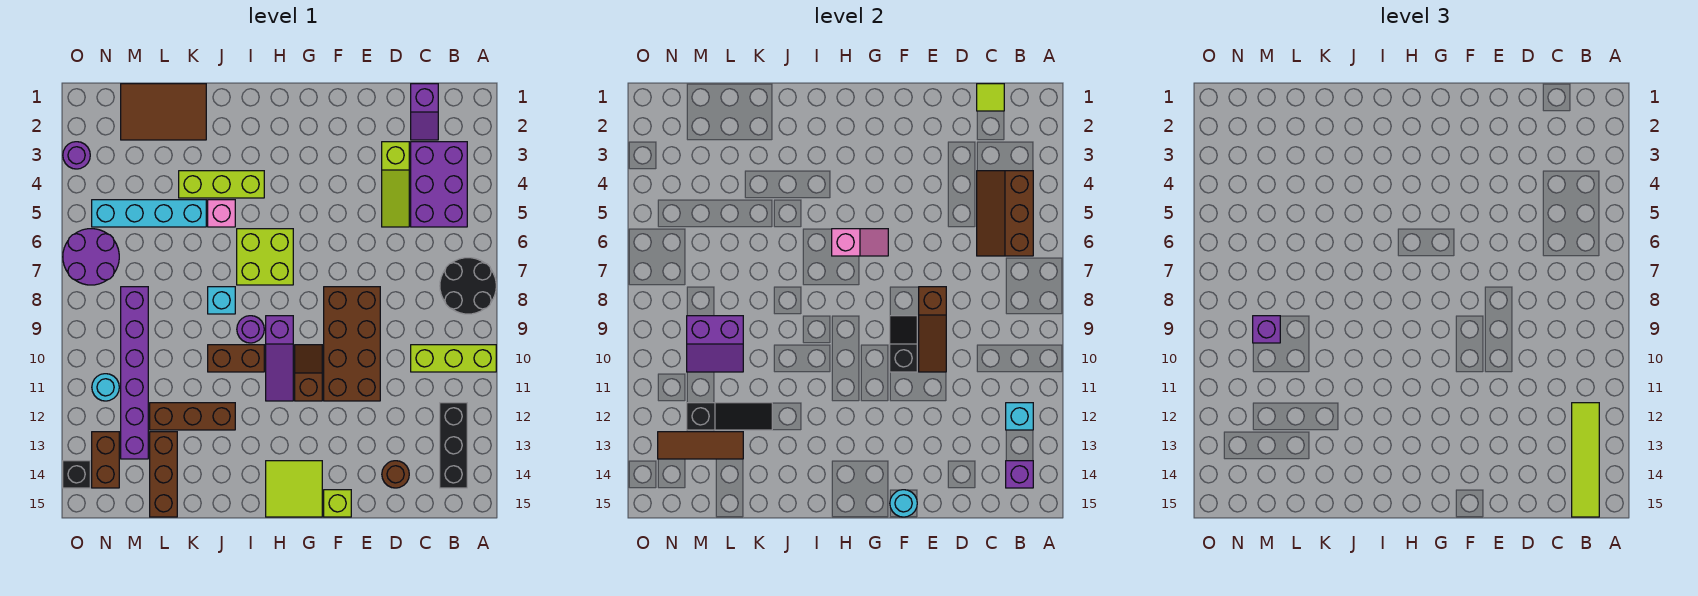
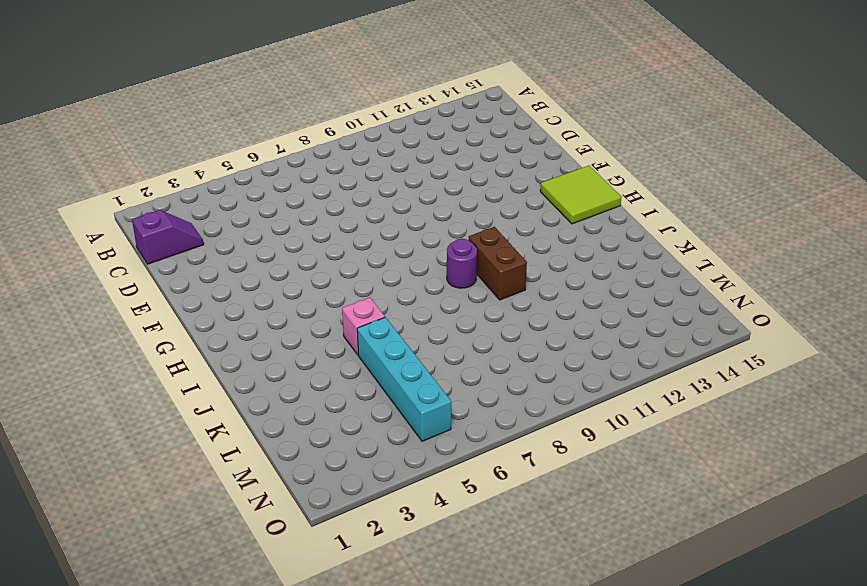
none -> black round brick A7:B8 level 1
none -> lime brick A10:C10 level 1
none -> purple brick B3:C5 level 1
none -> black brick B12:B14 level 1

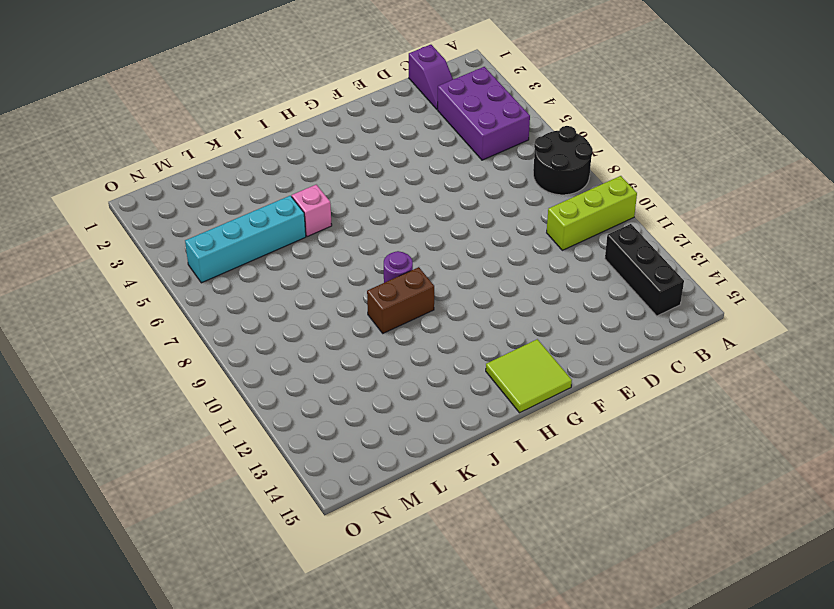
none -> lime slope D3:D5 level 1 top 3
none -> brown round brick D14 level 1
none -> brown brick E8:F11 level 1
none -> lime brick F15 level 1

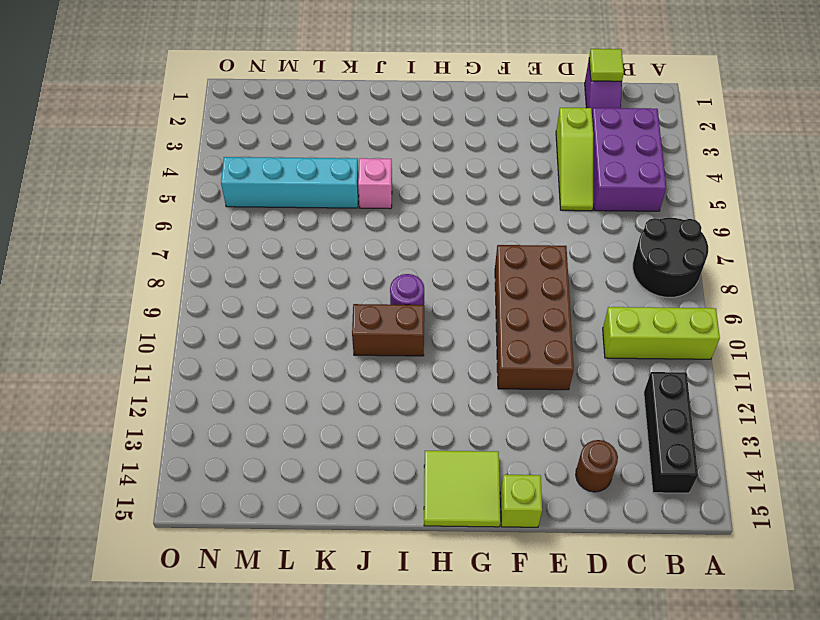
none -> brown slope G10:G11 level 1 top 11
none -> lime brick H6:I7 level 1
none -> purple slope H9:H11 level 1 top 9
none -> lime brick I4:K4 level 1

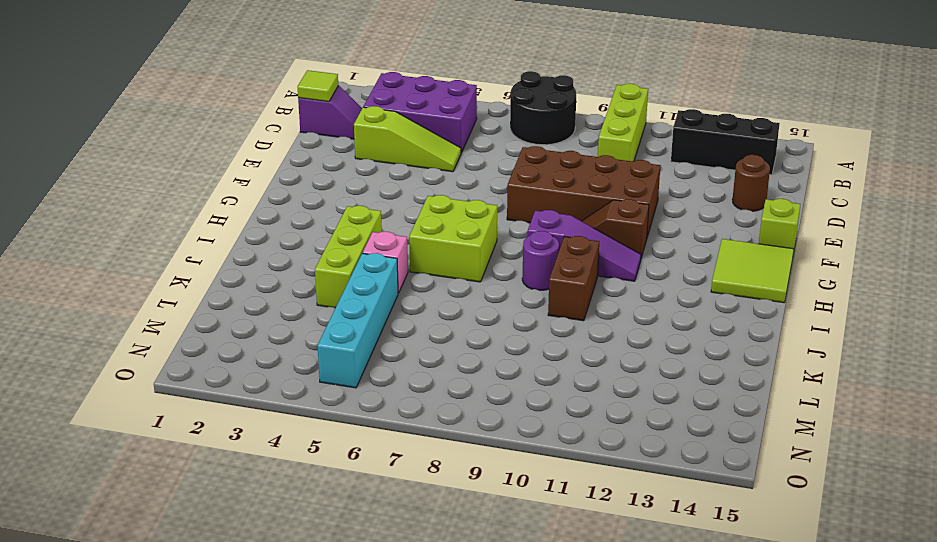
none -> cyan brick J8 level 1
none -> brown brick J12:L12 level 1
none -> brown tile K1:M2 level 1
none -> brown brick L13:L15 level 1

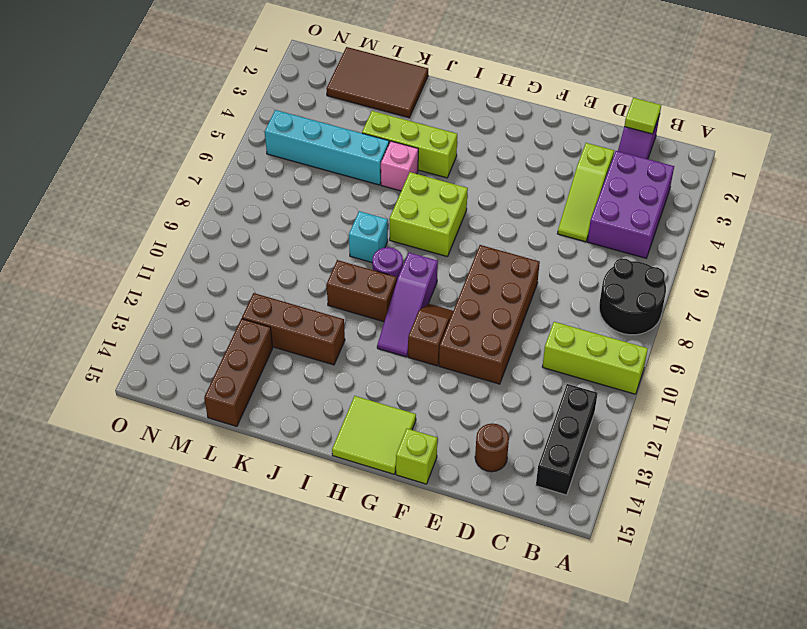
none -> purple brick M8:M13 level 1
none -> purple round brick N6:O7 level 1
none -> cyan round brick N11 level 1
none -> brown brick N13:N14 level 1

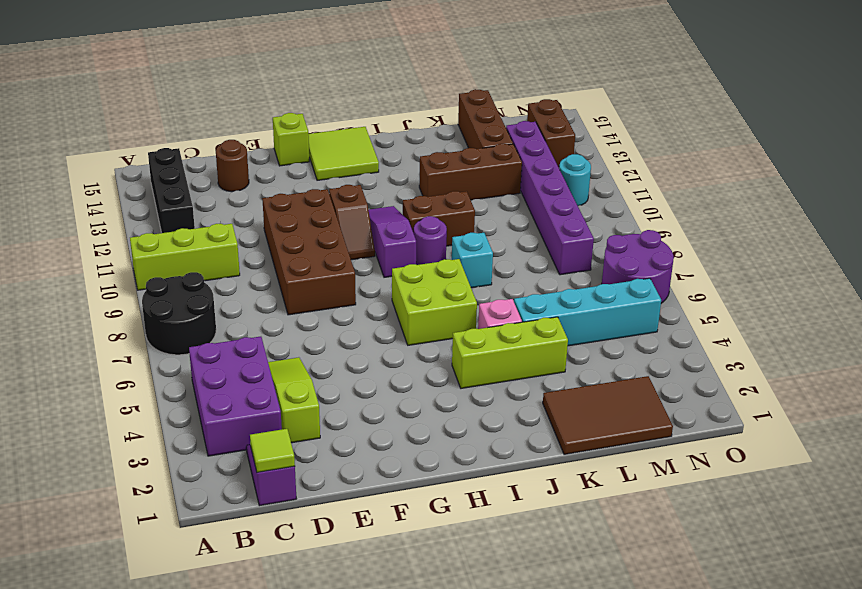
none -> purple round brick O3 level 1
none -> black brick O14 level 1
none -> brown slope B4:C6 level 2 top B
none -> cyan brick B12 level 2

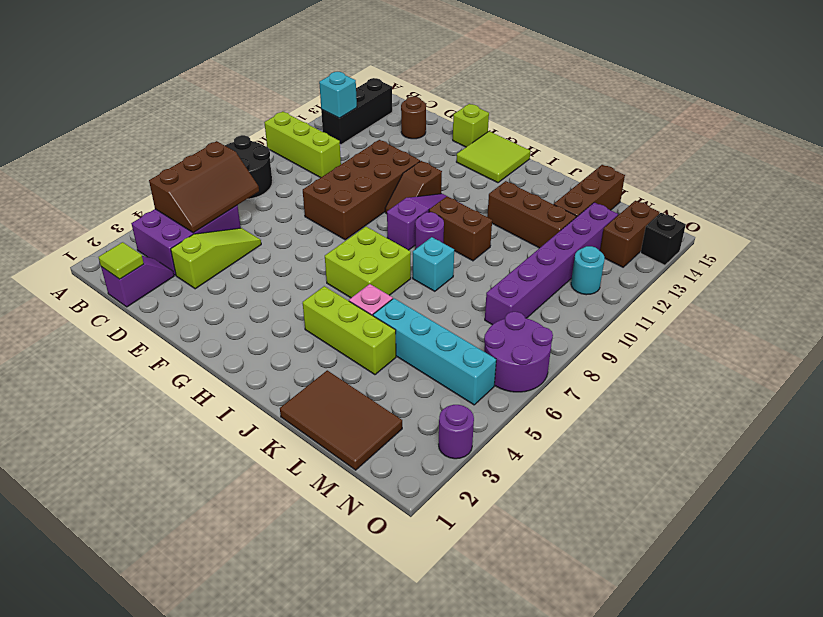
none -> purple brick B14 level 2
none -> brown slope E8:E10 level 2 top 8
none -> black slope F9:F10 level 2 top 10
none -> cyan round brick F15 level 2

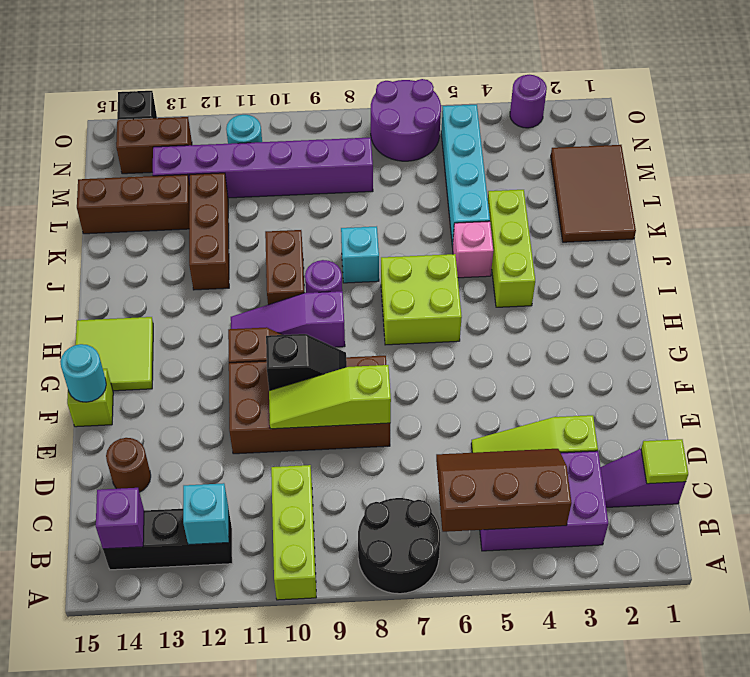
lime slope E8:E10 level 2 top 8 -> brown slope E8:E10 level 2 top 8
none -> pink slope G6:H6 level 2 top H
none -> black slope K12:M12 level 2 top M
none -> purple slope L9:M10 level 2 top 9
none -> brown tile L13:N13 level 2

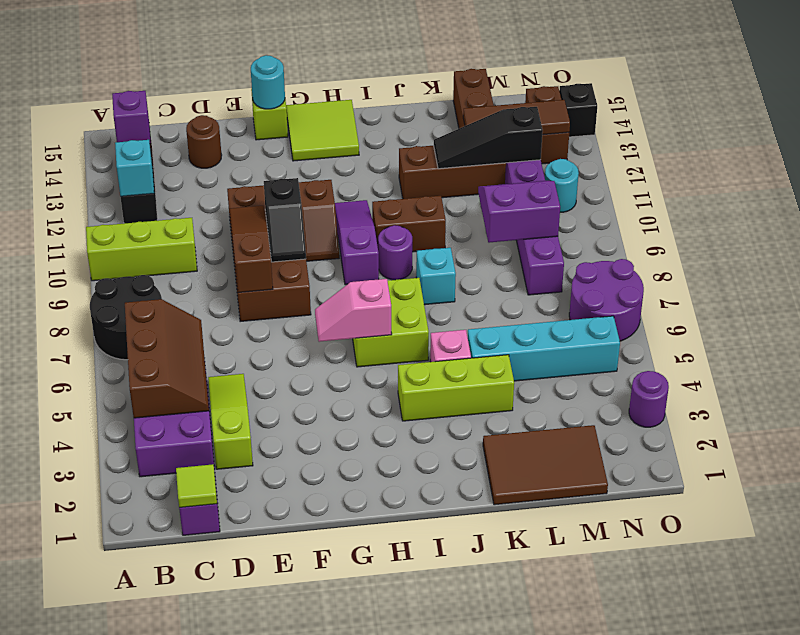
none -> lime tile B12:B15 level 3
none -> purple brick M9 level 3

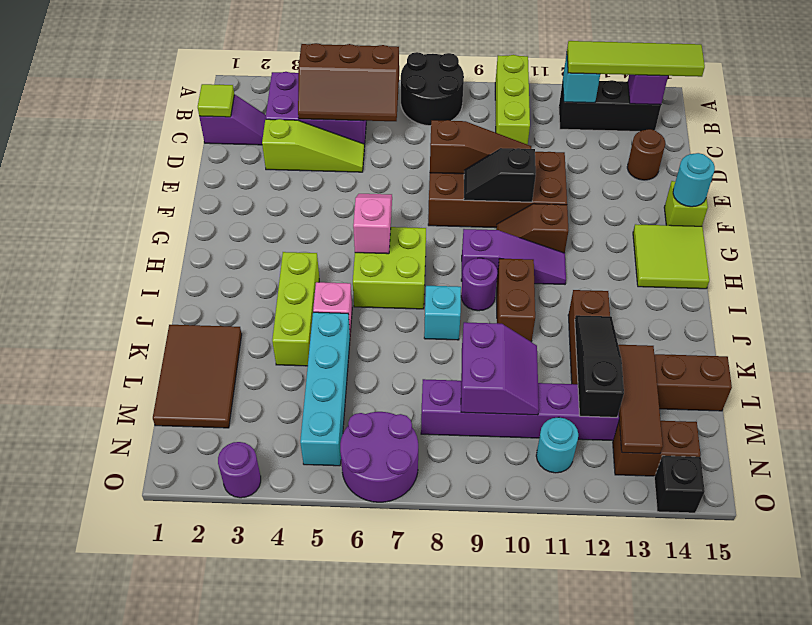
none -> purple brick M9 level 3

